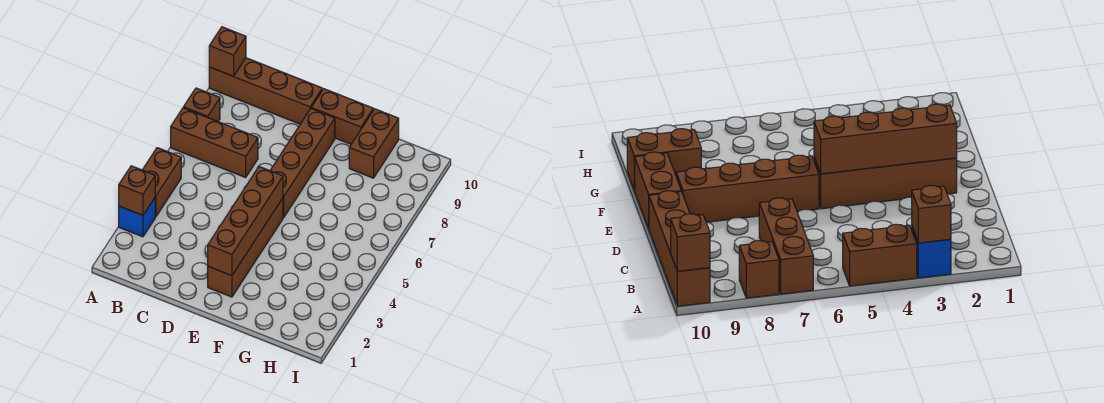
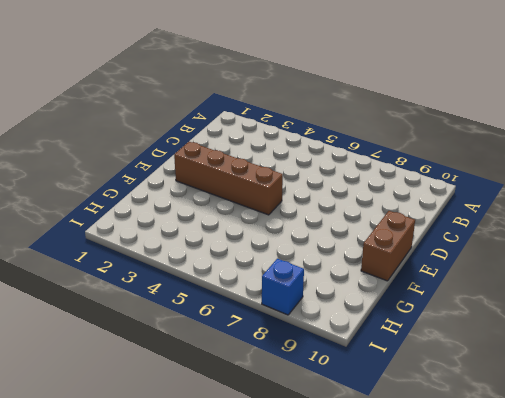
blue brick I8 level 1 -> blue brick A3 level 1
none -> brown brick A4:A5 level 1
none -> brown brick A7:C7 level 1
none -> brown brick A8 level 1

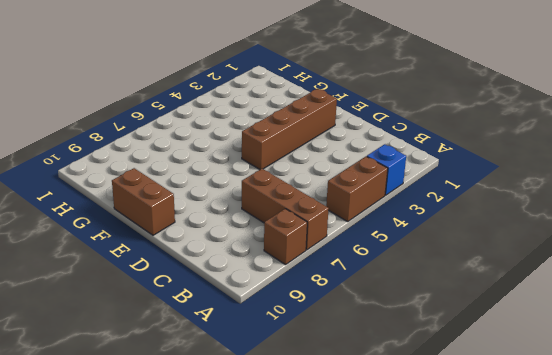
none -> brown brick A10:D10 level 1
none -> brown brick E6:E9 level 1
none -> brown brick G9:G10 level 1

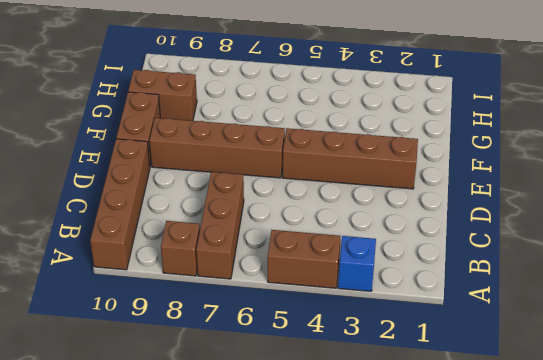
none -> brown brick A3 level 2
none -> brown brick A10 level 2
none -> brown brick E2:E5 level 2

